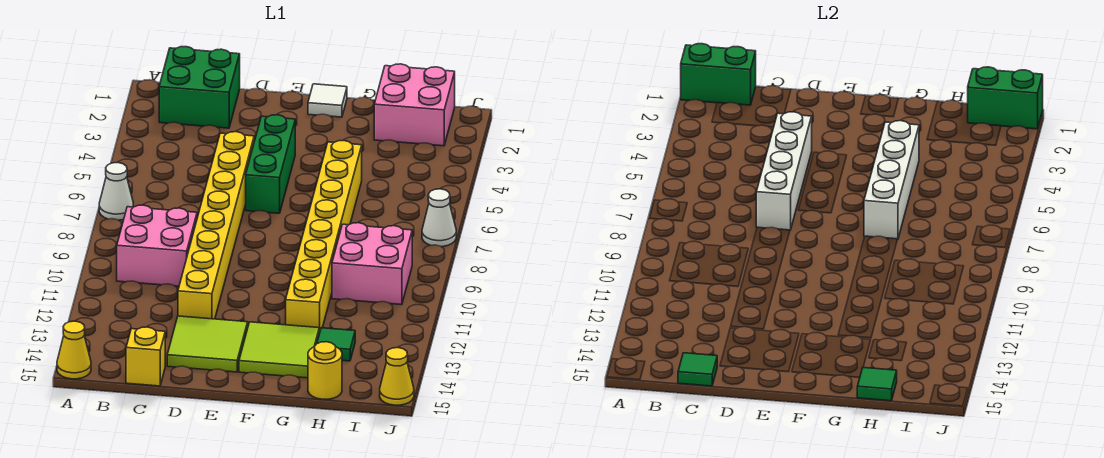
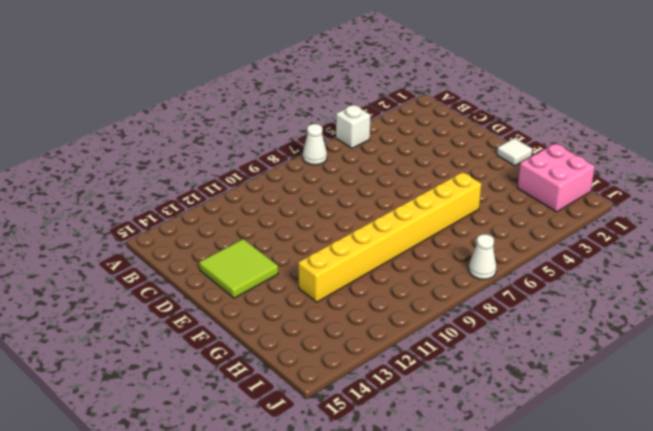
white brick A5 level 1 -> none
none -> yellow cone A15 level 1
none -> green brick B1:C2 level 1
none -> pink brick B9:C10 level 1

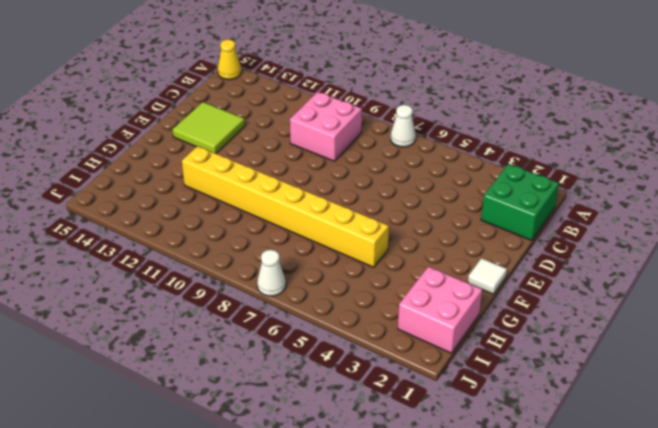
none -> yellow brick C15 level 1
none -> yellow brick D5:D12 level 1
none -> green brick E4:E6 level 1

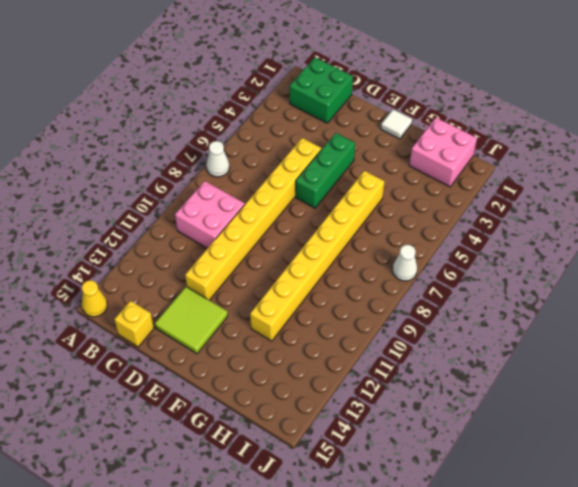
none -> lime tile F13:G14 level 1
none -> pink brick H9:I10 level 1
none -> green tile H13 level 1

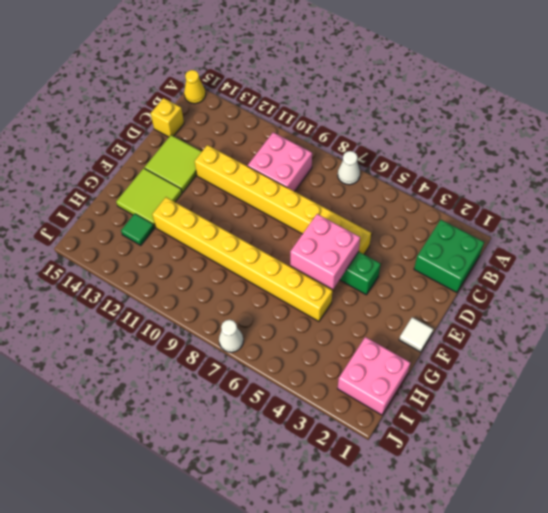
pink brick E5:F6 level 2 -> pink brick H9:I10 level 1
none -> yellow round brick H15 level 1
none -> yellow cone J15 level 1
none -> green brick A1:B1 level 2

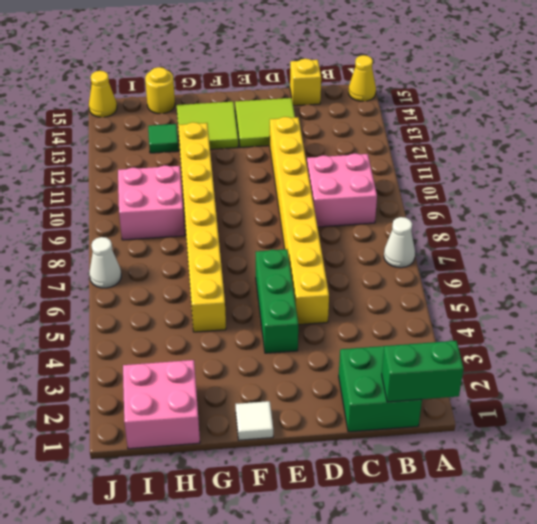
none -> green tile C15 level 2
none -> white brick D4:D7 level 2
none -> white brick G4:G7 level 2

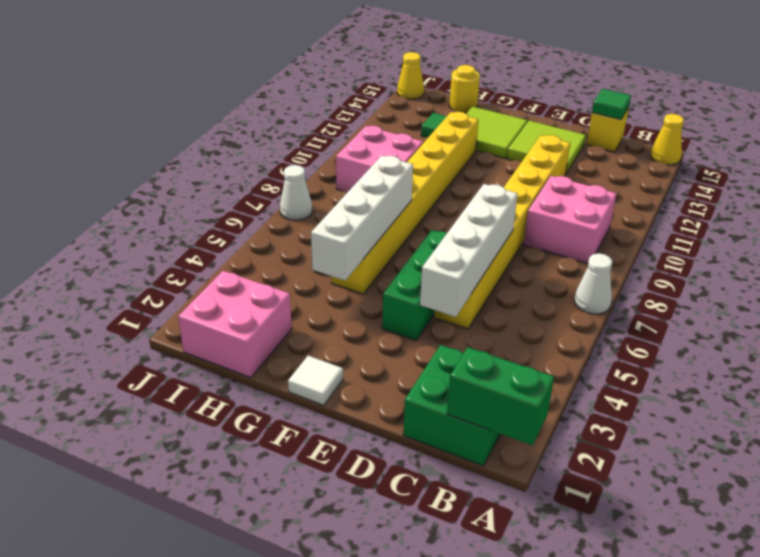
none -> green tile H15 level 2
none -> green brick I1:J1 level 2

